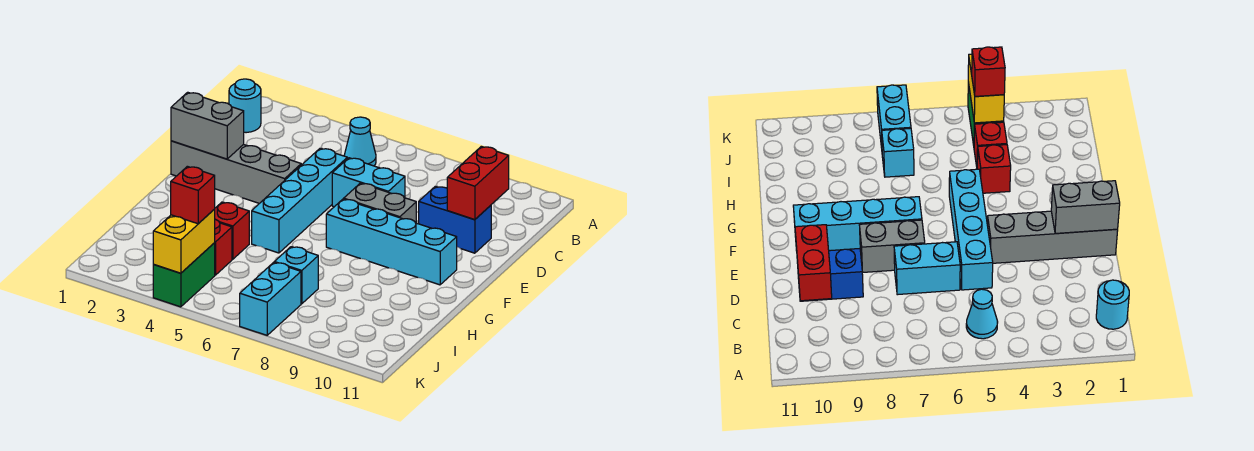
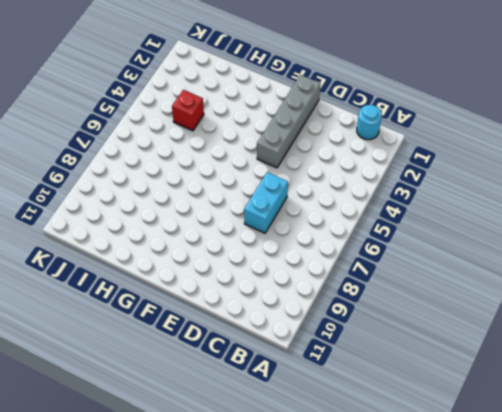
none -> cyan cone B5 level 1
none -> cyan brick D5:G5 level 1
none -> blue brick D9:D10 level 1

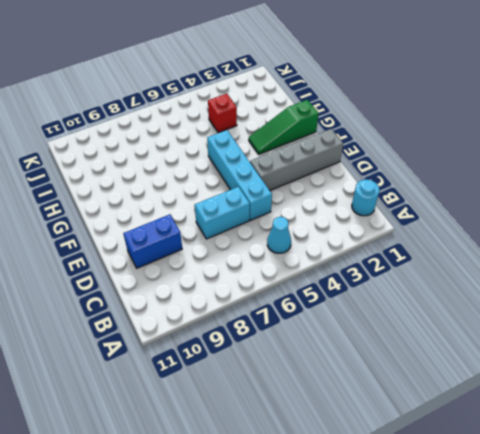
green slope G1:G3 level 1 top 1 -> none
none -> grey brick E7:E8 level 1
none -> cyan brick F7:F10 level 1
none -> red brick H4 level 1

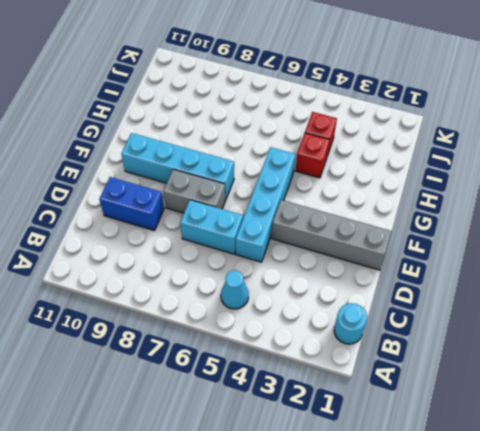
none -> cyan brick I7 level 1
none -> green brick J4:K4 level 1
none -> cyan brick J7:K7 level 1

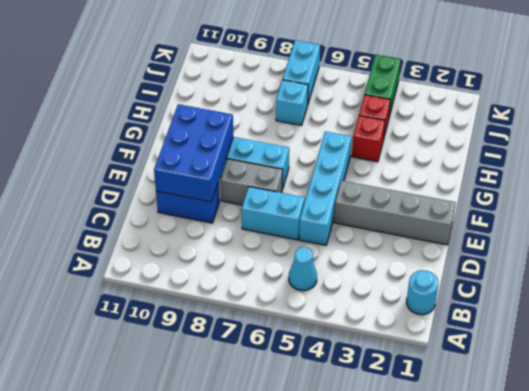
blue brick D9:F10 level 2 -> red brick C10:D10 level 2
none -> grey brick E1:E2 level 2
none -> yellow brick J4:K4 level 2
none -> red brick J4 level 3

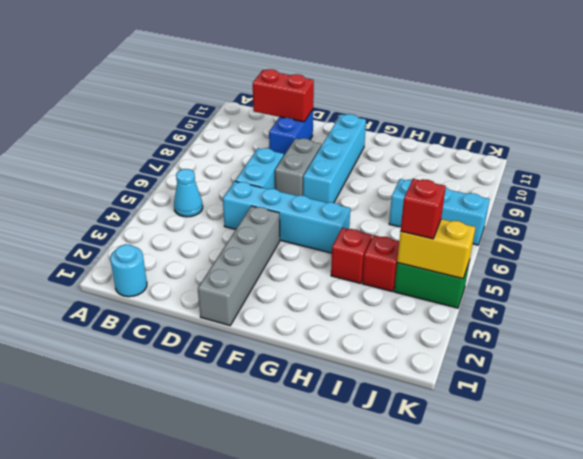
none -> grey brick E1:E2 level 2

